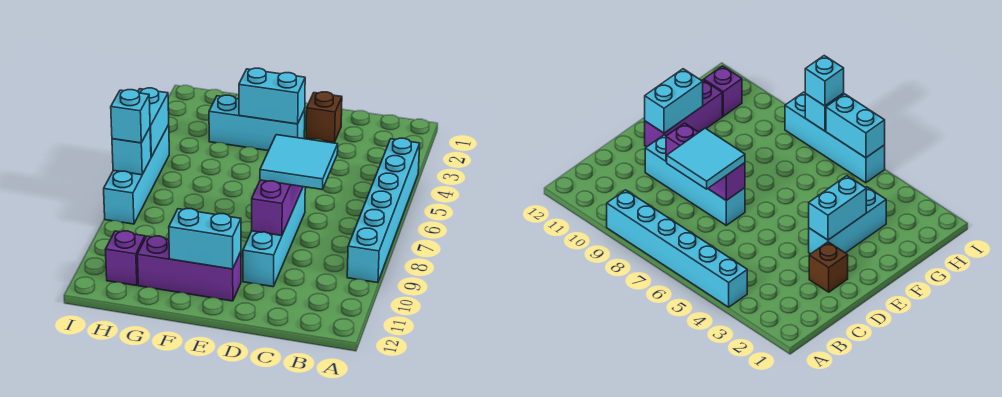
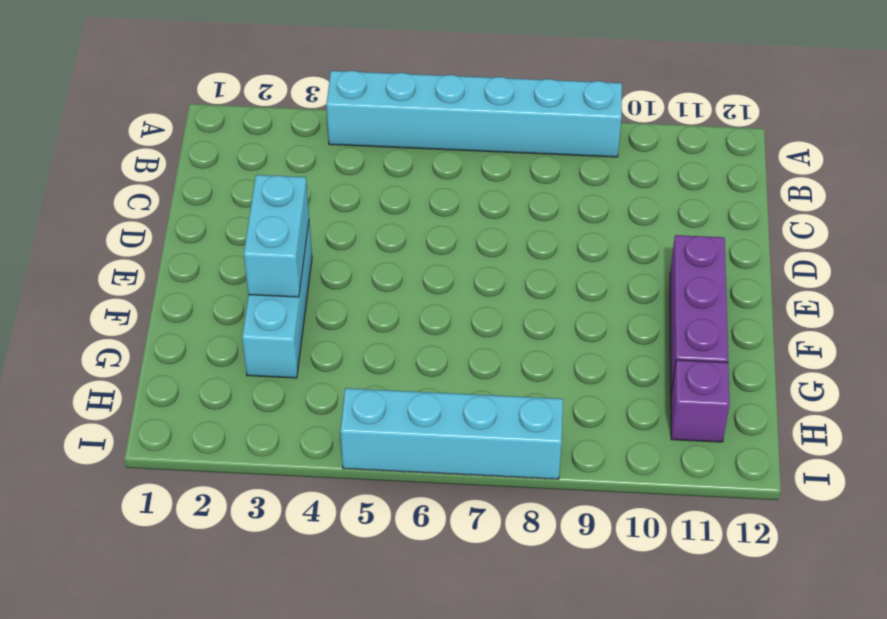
none -> brown brick D2 level 1
none -> cyan brick D7:D10 level 1
none -> purple brick D7:D9 level 2

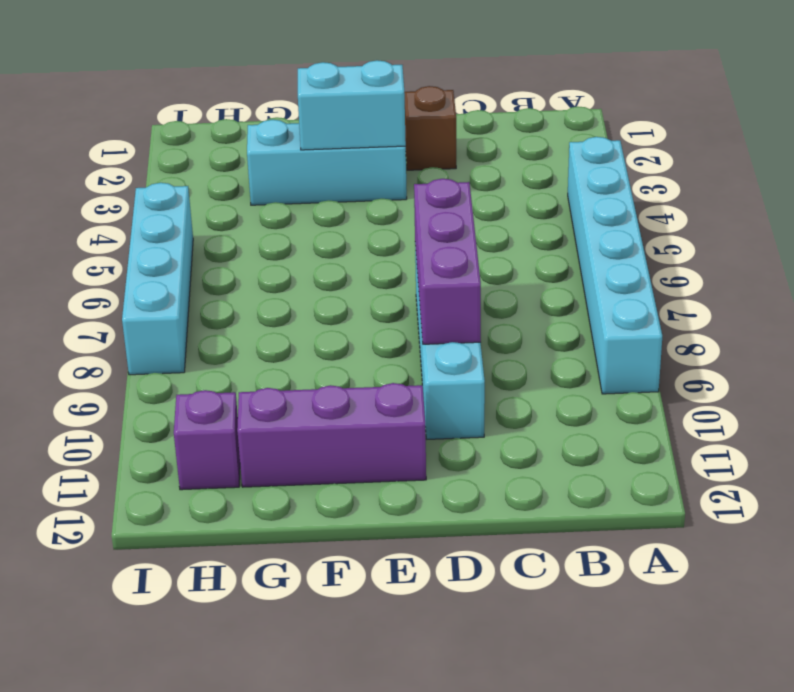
none -> cyan brick E11:F11 level 2
none -> cyan brick I5:I6 level 2
none -> cyan brick I7 level 2

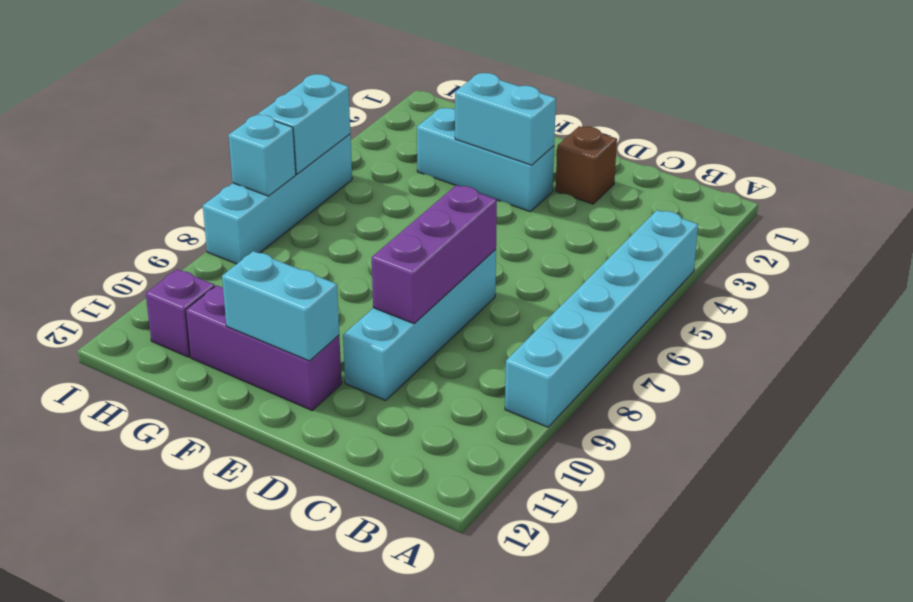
none -> cyan tile C7:D8 level 3
none -> cyan brick I7 level 3

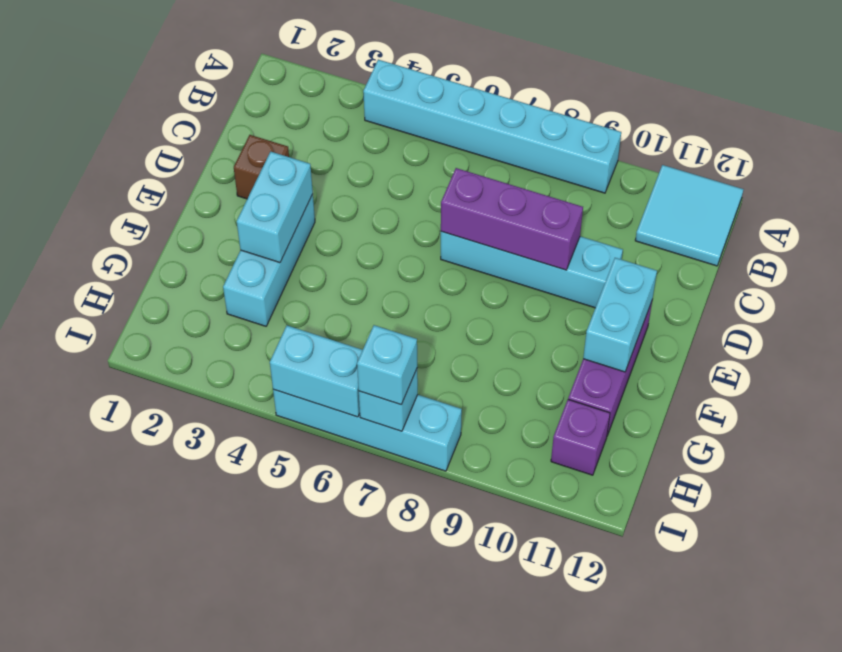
cyan tile A11:B12 level 1 -> cyan tile C7:D8 level 3

